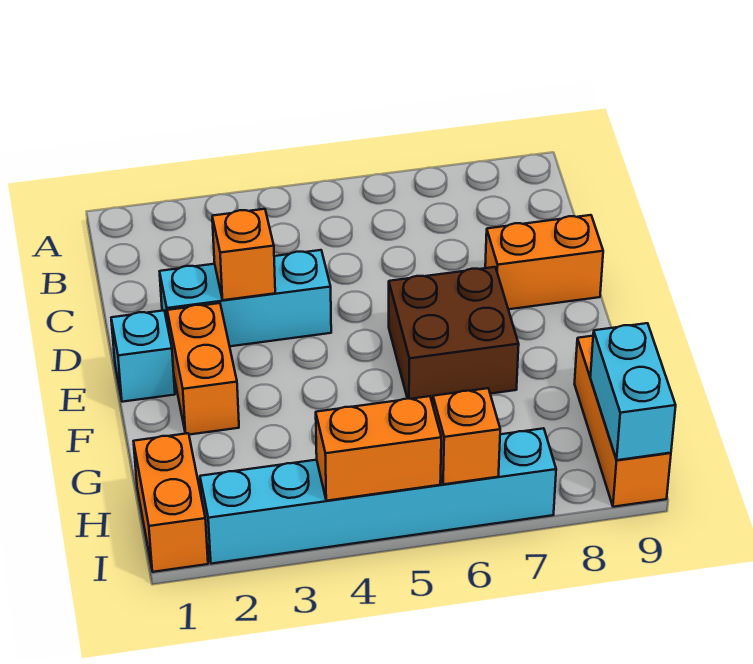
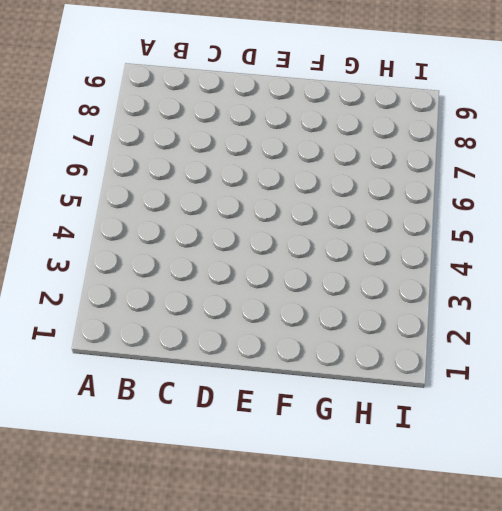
none -> cyan brick D2:D4 level 1
none -> orange brick D8:D9 level 1
none -> cyan brick E1 level 1

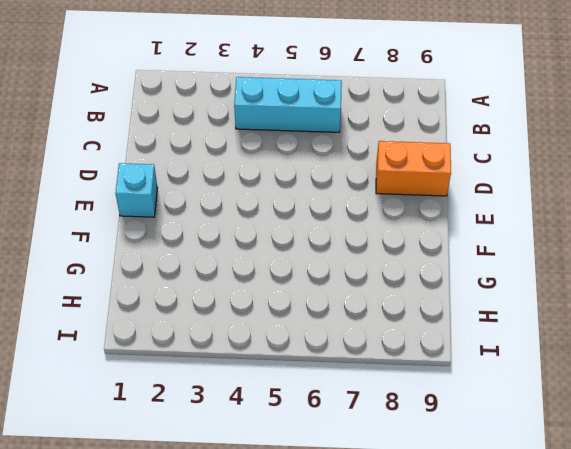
cyan brick B4:B6 level 1 -> cyan brick D2:D4 level 1
none -> orange brick E2:F2 level 1
none -> brown brick E6:F7 level 1
none -> orange brick G9:I9 level 1

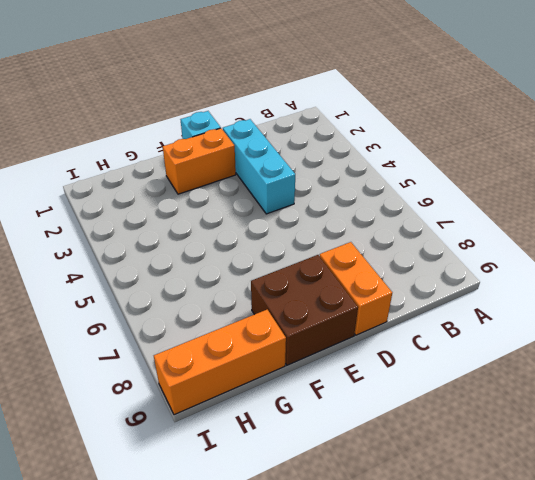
brown brick E8:F9 level 1 -> brown brick E6:F7 level 1
none -> orange brick H1:I1 level 1
none -> cyan brick I2:I7 level 1
none -> orange brick D3 level 2

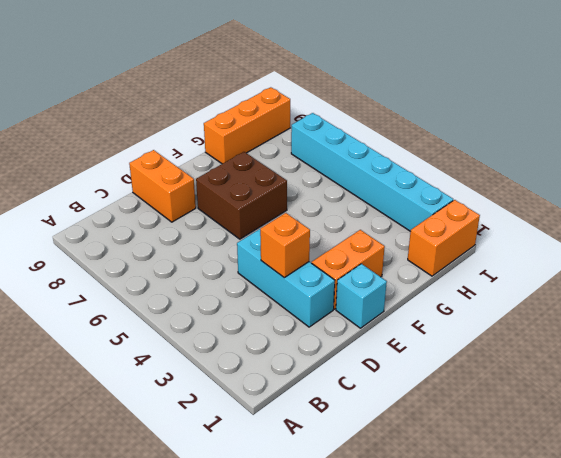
none -> cyan brick H9:I9 level 2
none -> orange brick I4:I5 level 2
none -> orange brick I6 level 2

